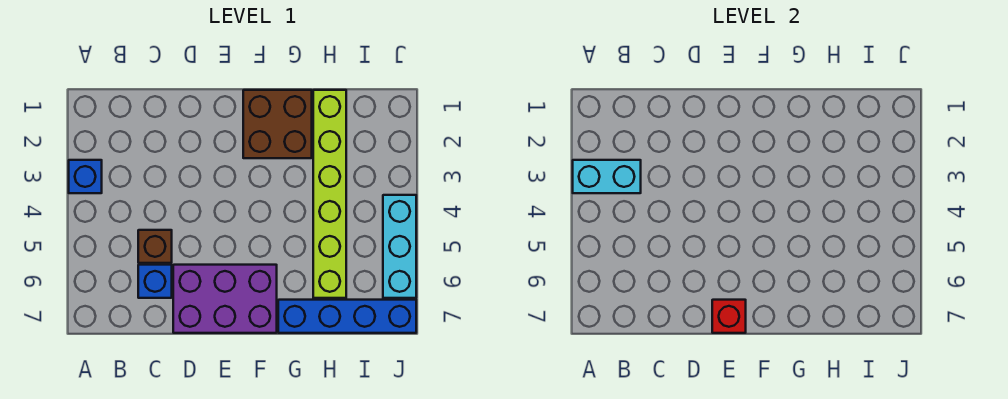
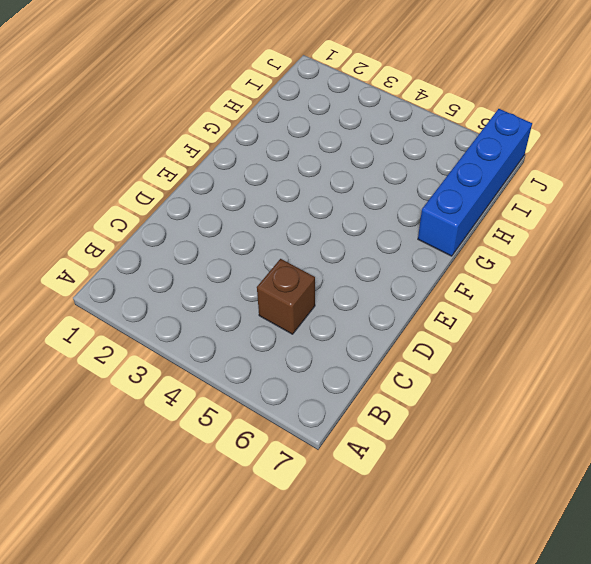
none -> blue brick A3 level 1
none -> blue brick C6 level 1

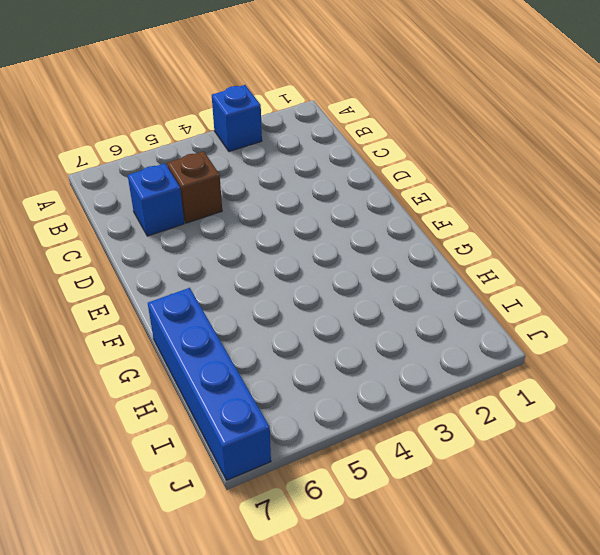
none -> purple brick D6:F7 level 1
none -> brown brick F1:G2 level 1

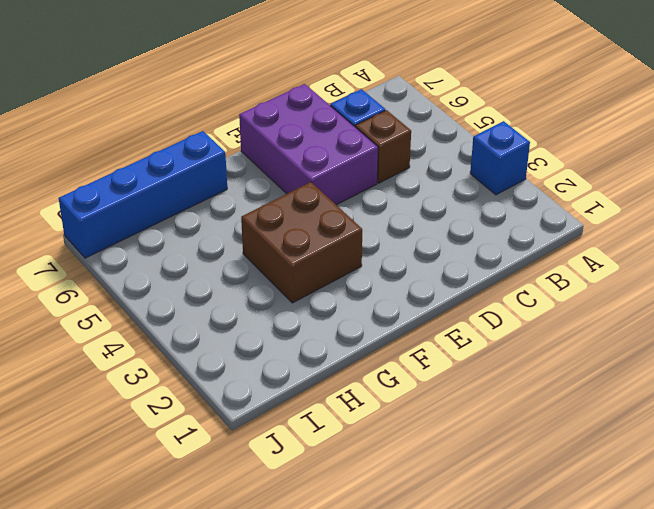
purple brick D5:E7 level 1 -> purple brick D6:F7 level 1
brown brick F3:G4 level 1 -> brown brick F1:G2 level 1
none -> lime brick H1:H6 level 1
none -> cyan brick J4:J6 level 1

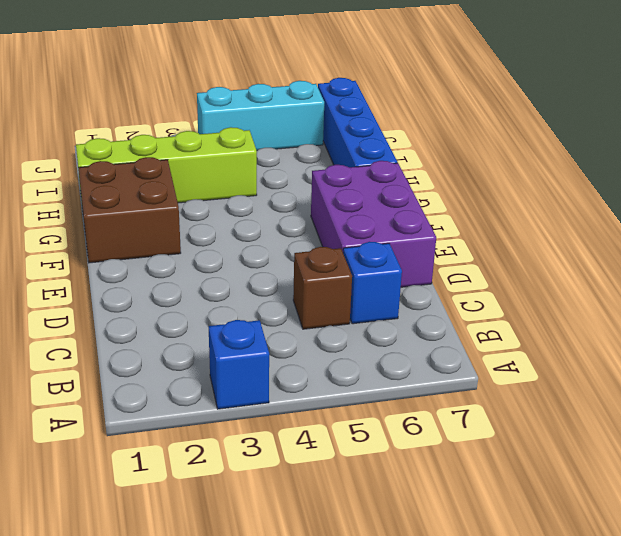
lime brick H1:H4 level 1 -> lime brick H1:H6 level 1
none -> cyan brick A3:B3 level 2
none -> red brick E7 level 2

